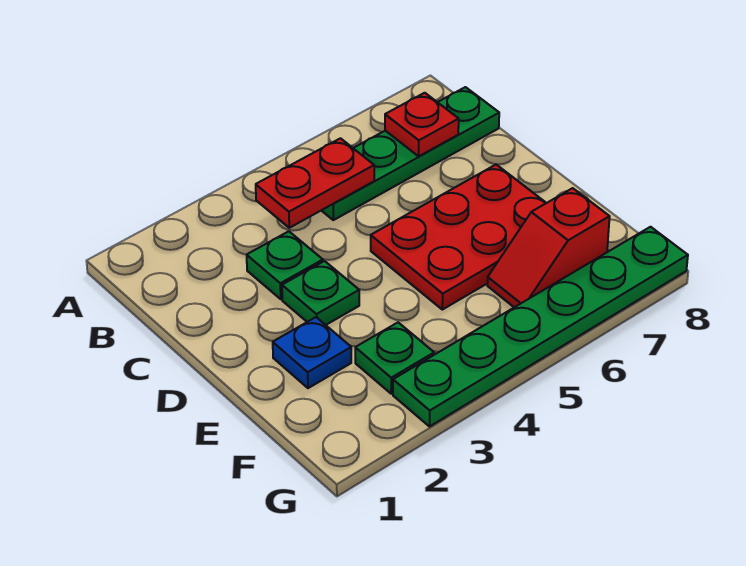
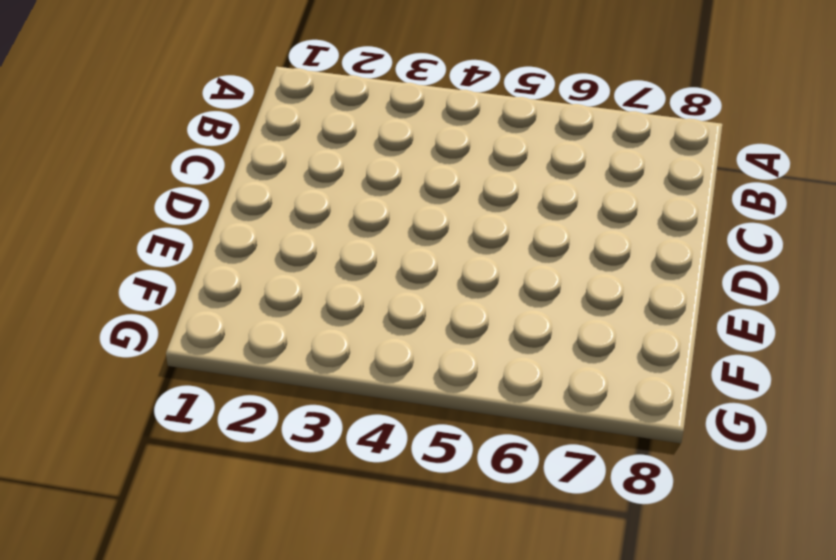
none -> green plate B5:B8 level 1
none -> green plate C3 level 1

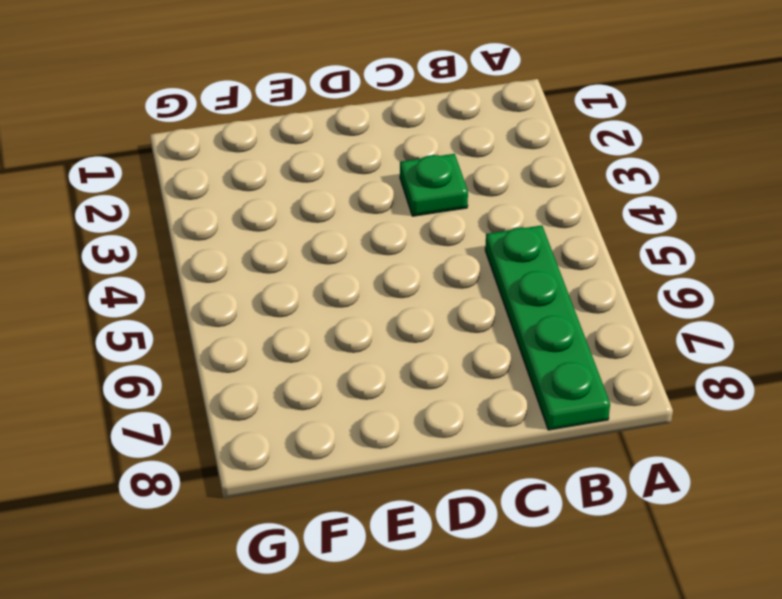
none -> green plate D3 level 1
none -> red plate D5:E7 level 1

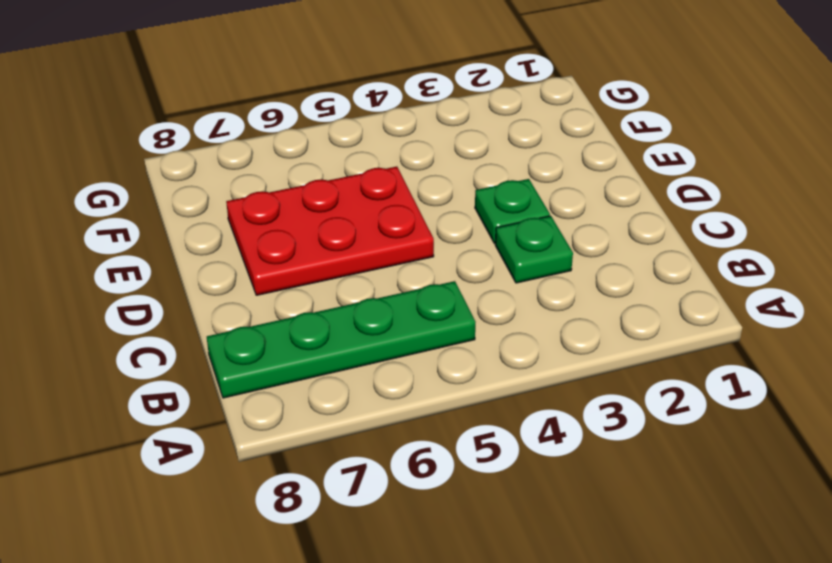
none -> blue plate E2 level 1
none -> green plate F3 level 1

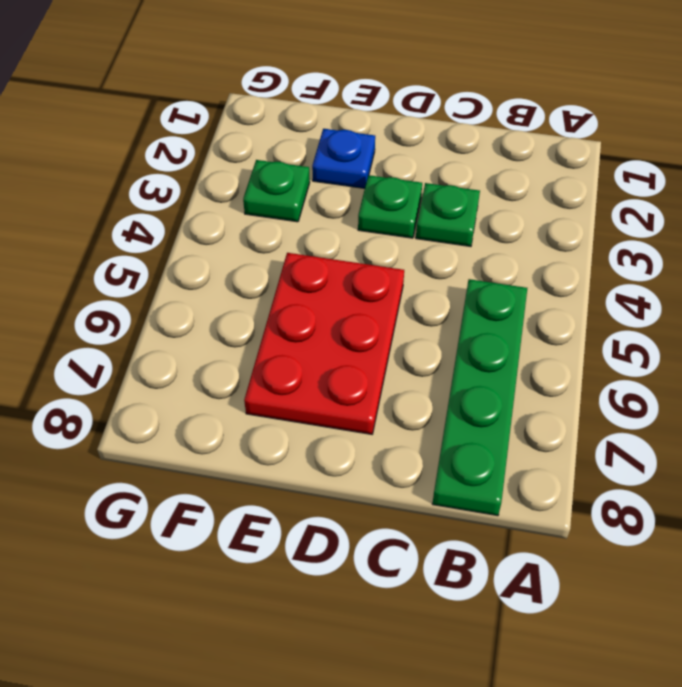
none -> red slope F6:F7 level 1 top 7
none -> green plate G3:G8 level 1

